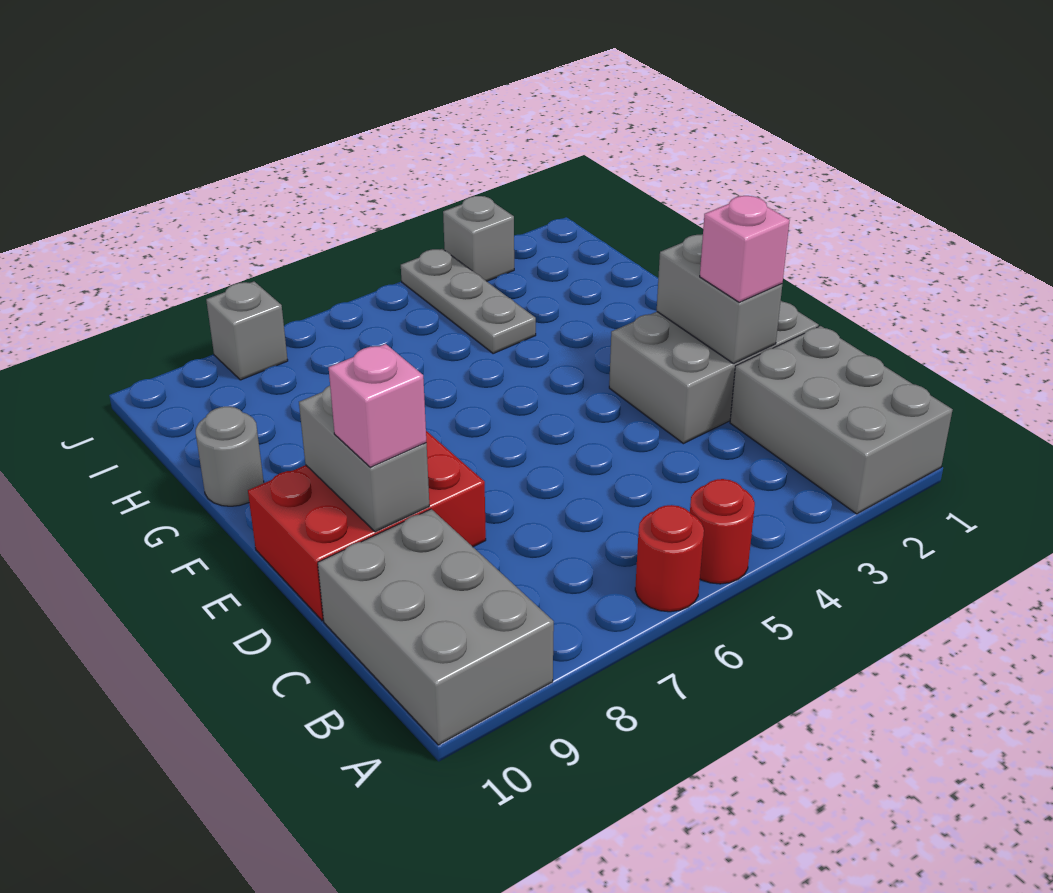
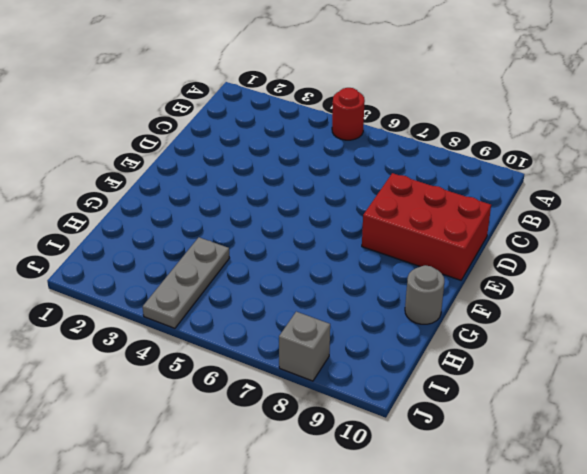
none -> grey brick A1:C2 level 1
none -> red round brick A6 level 1
none -> grey brick A9:C10 level 1

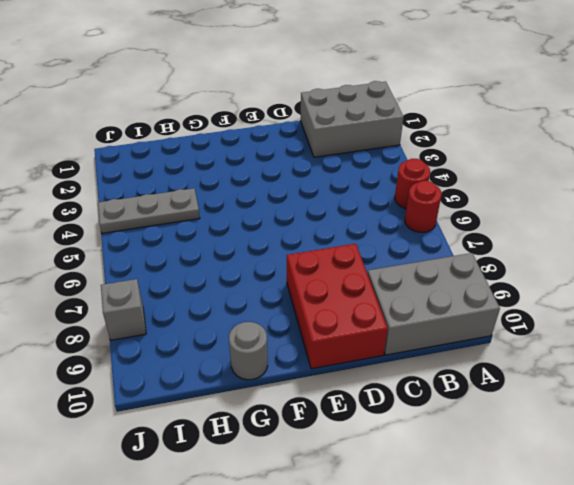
none -> grey brick D1:E3 level 1
none -> grey brick J3 level 1
none -> grey brick D2:E2 level 2

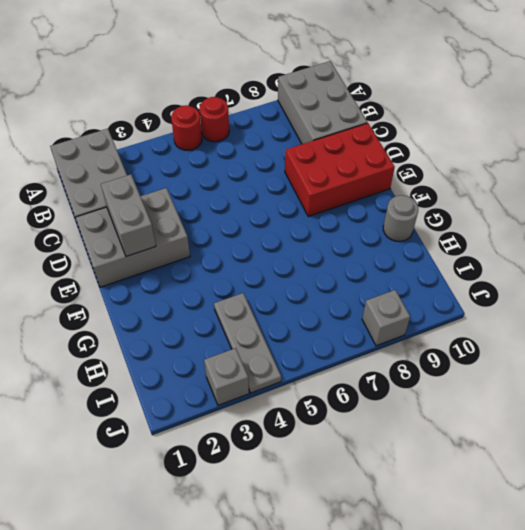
none -> grey brick D9:E9 level 2
none -> pink brick D2 level 3
none -> pink brick D9 level 3

